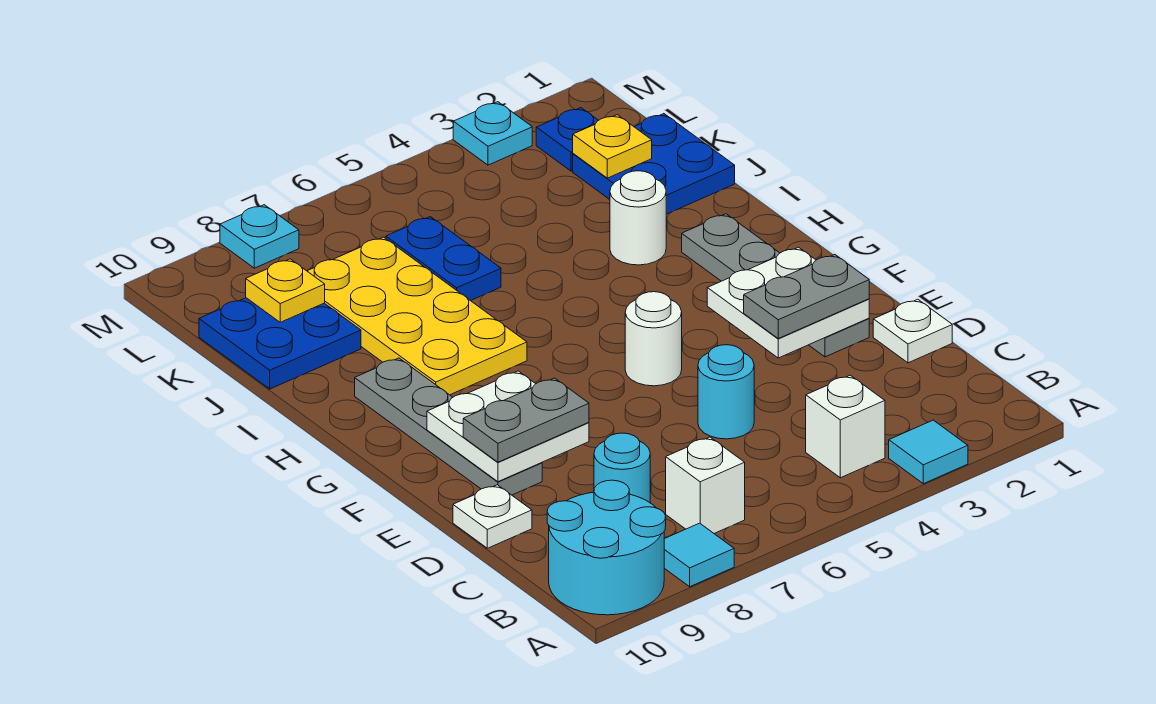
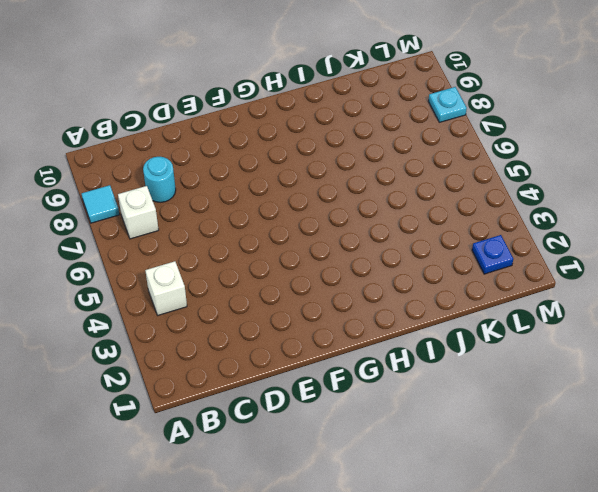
none -> cyan tile A3 level 1
none -> cyan round brick A9:B10 level 1
none -> white plate D1 level 1

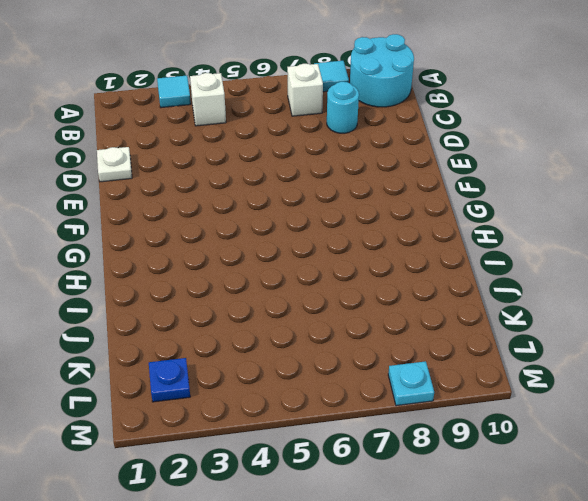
none -> cyan round brick D5 level 1
none -> white plate D10 level 1
none -> grey plate E2:H2 level 1

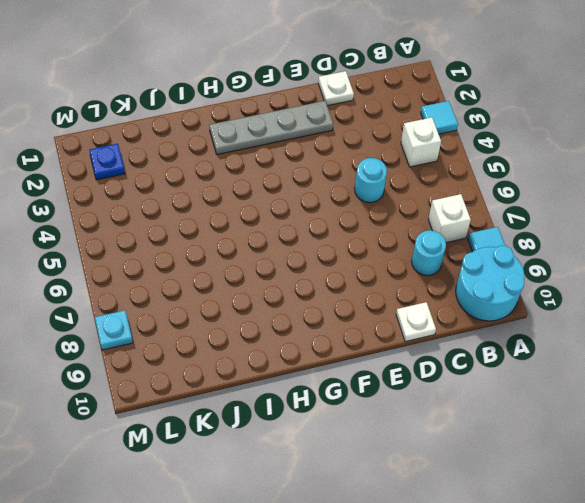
none -> grey plate E9:H9 level 1
none -> white round brick F5 level 1
none -> yellow plate H7:K8 level 1

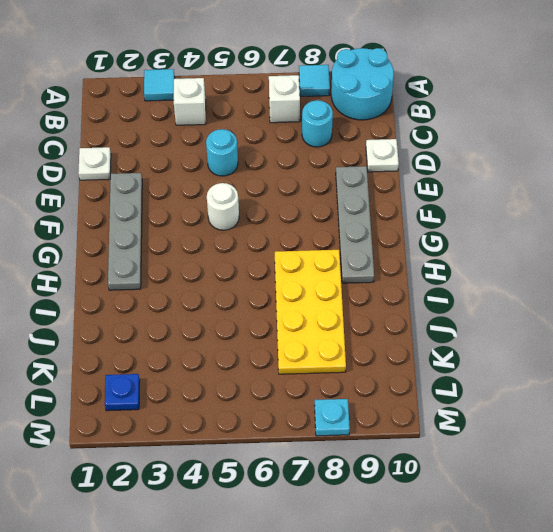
none -> white round brick I3 level 1
none -> blue plate J1:K2 level 1
none -> blue plate J6:K6 level 1

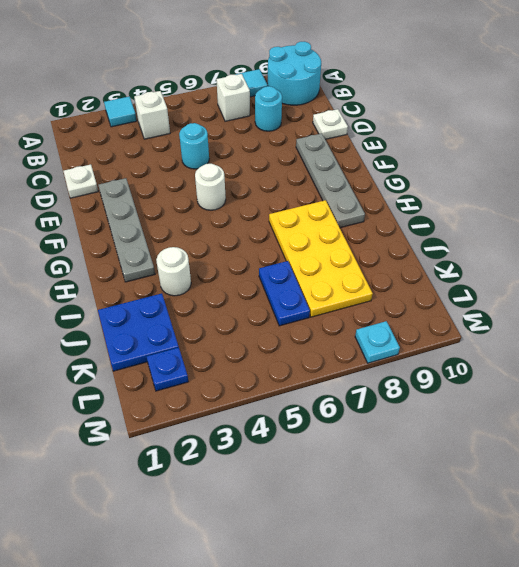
none -> blue plate J9:K10 level 1
none -> cyan plate M3 level 1
none -> white plate E2:F3 level 2

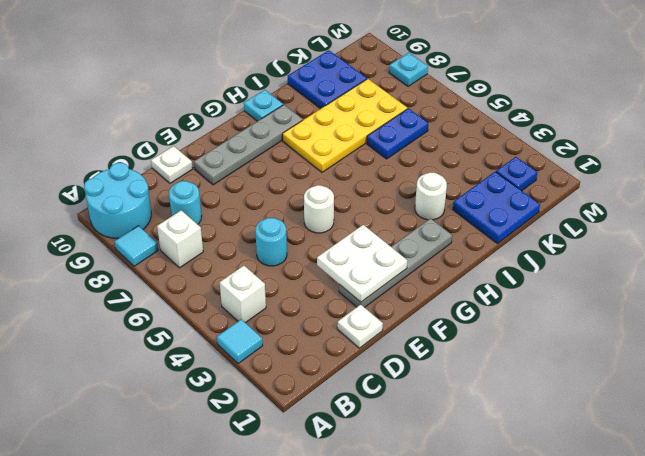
cyan plate H10 level 1 -> cyan plate M3 level 1
none -> white plate E8:F9 level 2
none -> yellow plate K2 level 2
none -> yellow plate K9 level 2

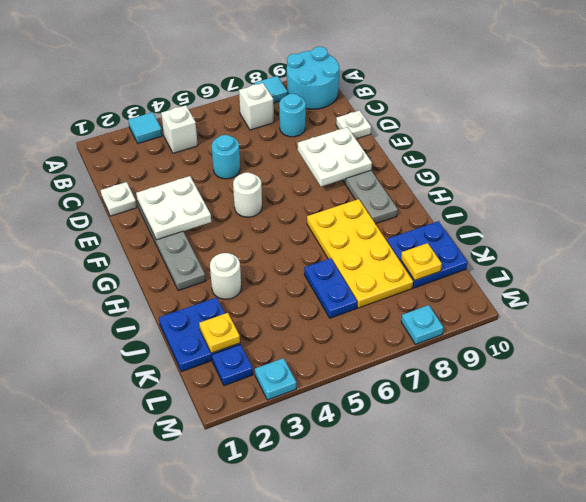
none -> grey plate E2:E3 level 3
none -> grey plate E8:E9 level 3

